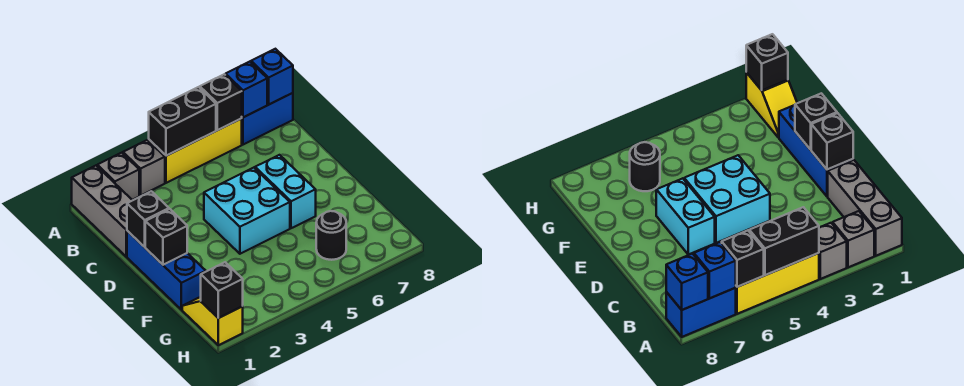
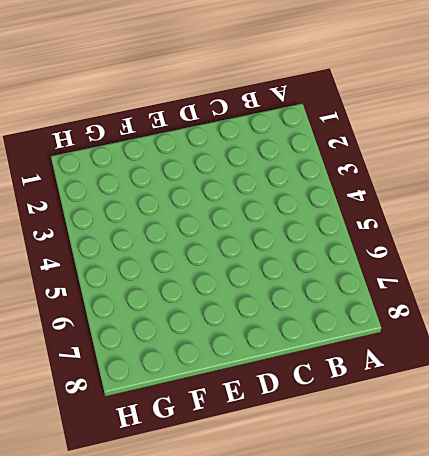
none -> grey brick A1:C1 level 1
none -> grey brick A2 level 1
none -> grey brick A3 level 1

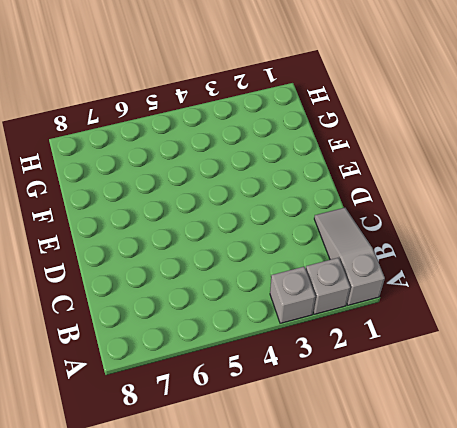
grey slope A1:C1 level 1 top A -> grey brick A1:C1 level 1
none -> yellow brick A4:A6 level 1
none -> blue brick A7:A8 level 1
none -> blue brick D1:F1 level 1

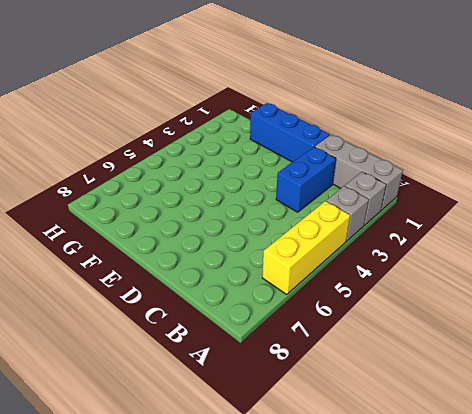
blue brick C2:C3 level 1 -> blue brick A7:A8 level 1
none -> cyan brick D4:E5 level 1
none -> cyan brick D6:E6 level 1
none -> yellow slope G1:H1 level 1 top H

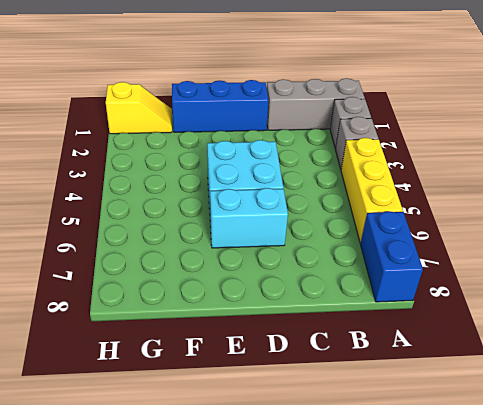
none -> black round brick G6 level 1
none -> black brick A4:A5 level 2
none -> black brick A6 level 2

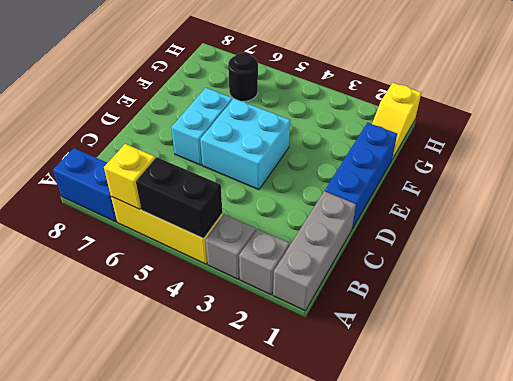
yellow brick A6 level 2 -> black brick A6 level 2
none -> blue brick A7 level 2
none -> blue brick A8 level 2
none -> black brick D1 level 2

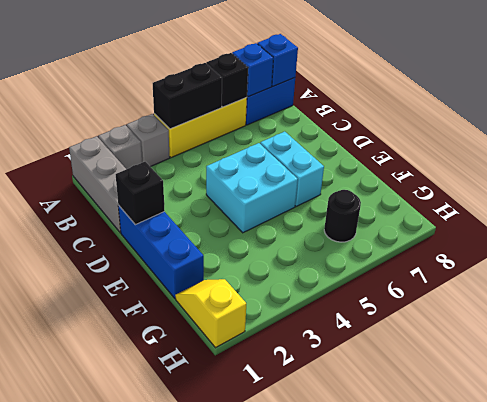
none -> black brick E1 level 2
none -> black brick H1 level 2

